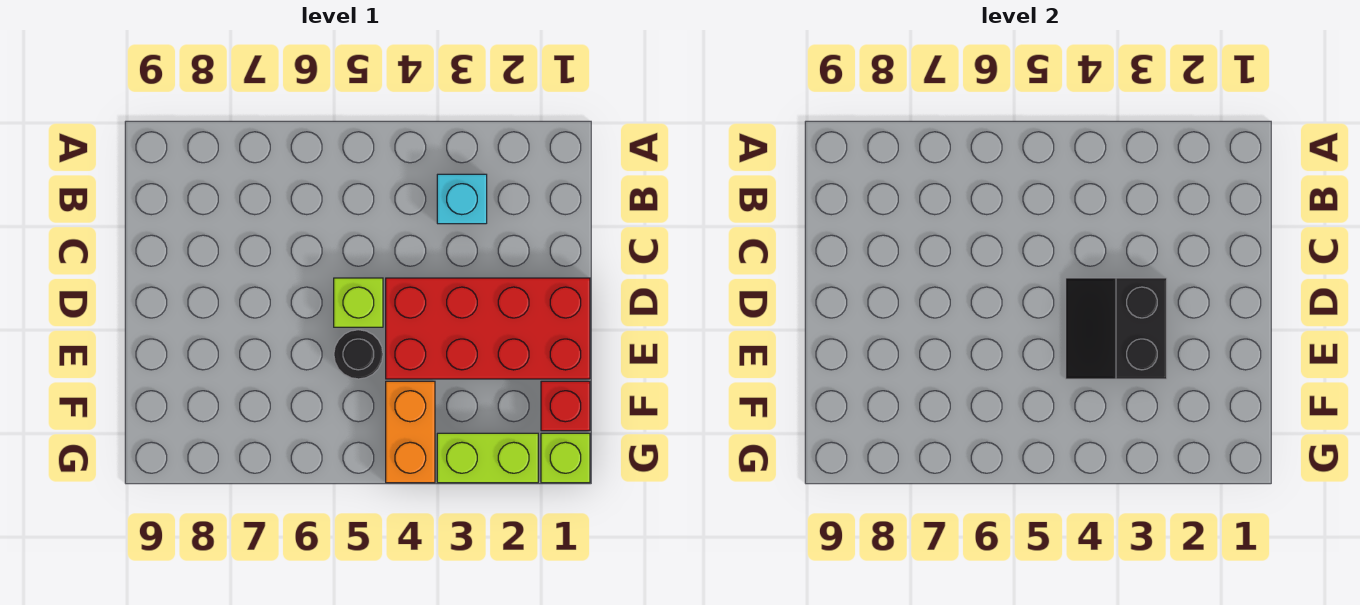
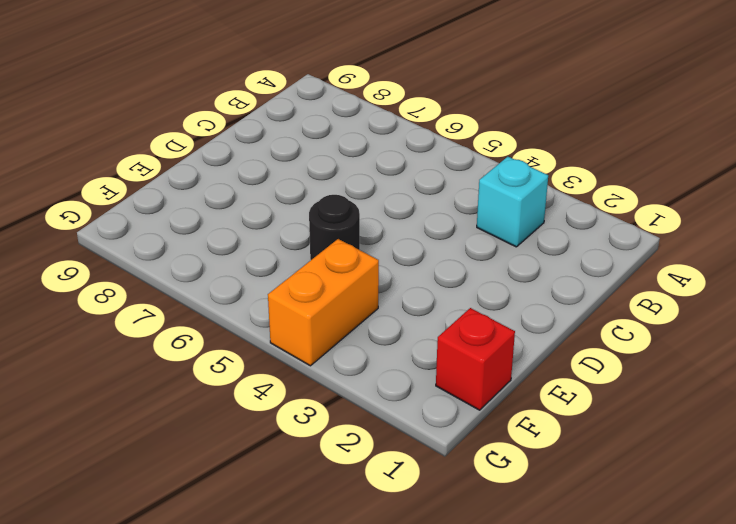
none -> red brick D1:E4 level 1
none -> lime brick D5 level 1

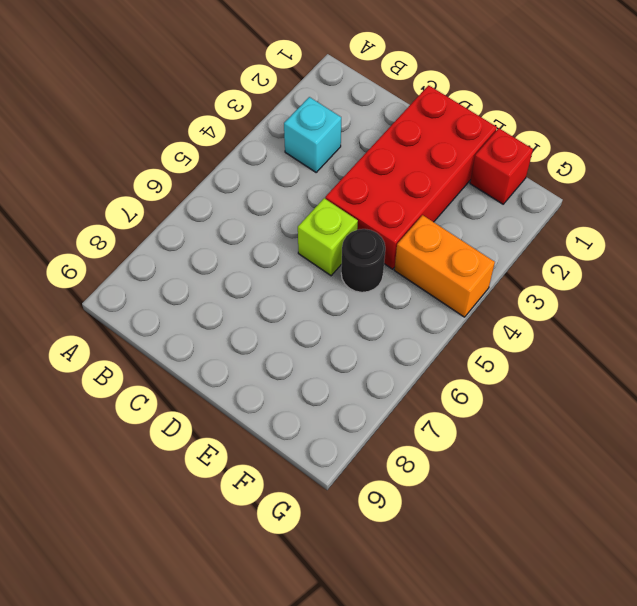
none -> lime brick G1 level 1
none -> lime brick G2:G3 level 1

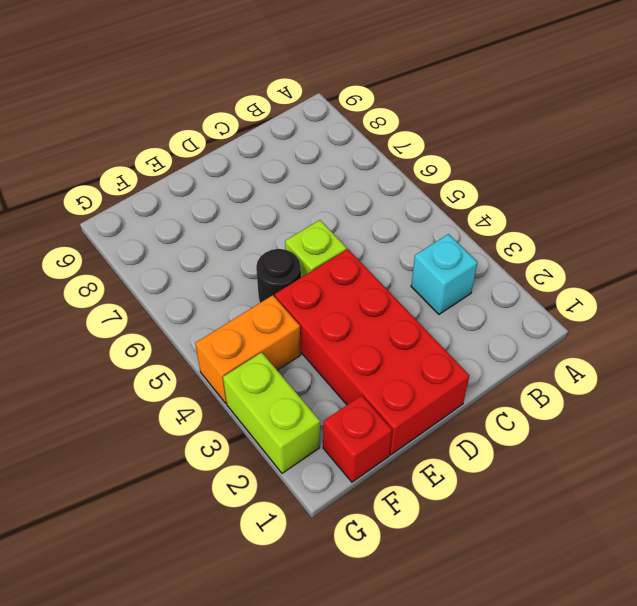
none -> lime brick G1 level 1
none -> black slope D3:E4 level 2 top 3

